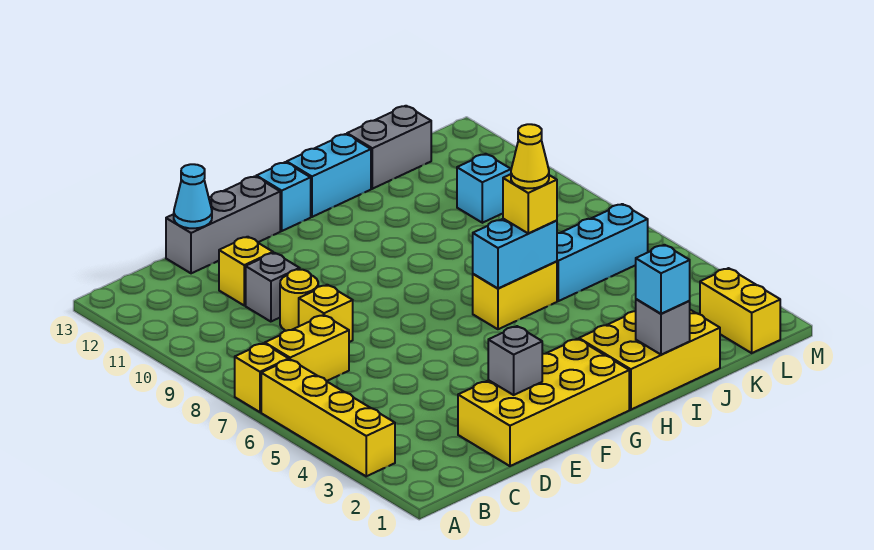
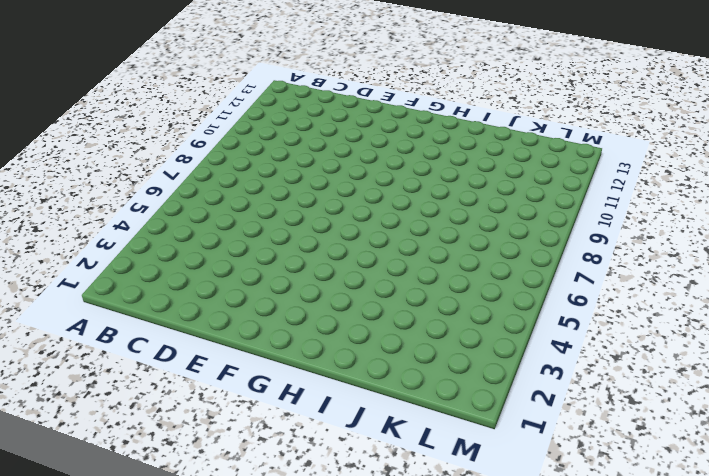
none -> yellow brick A3:A6 level 1
none -> yellow brick A7 level 1
none -> yellow brick B7:C7 level 1

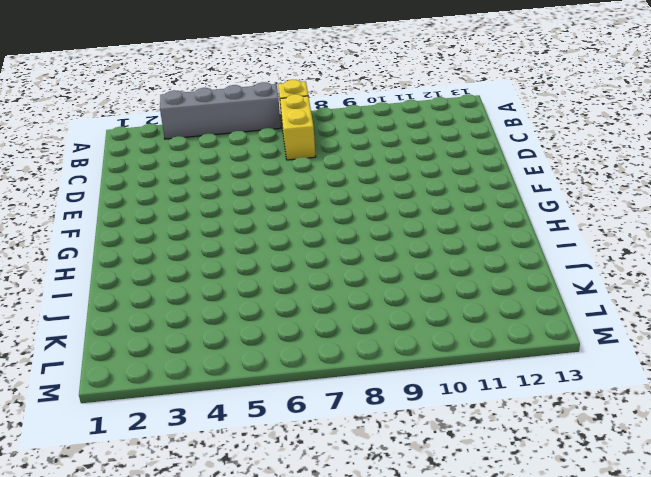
grey brick A3:A6 level 1 -> yellow brick A3:A6 level 1
none -> yellow brick D1:G2 level 1
none -> yellow brick D8 level 1
none -> yellow round brick D9 level 1

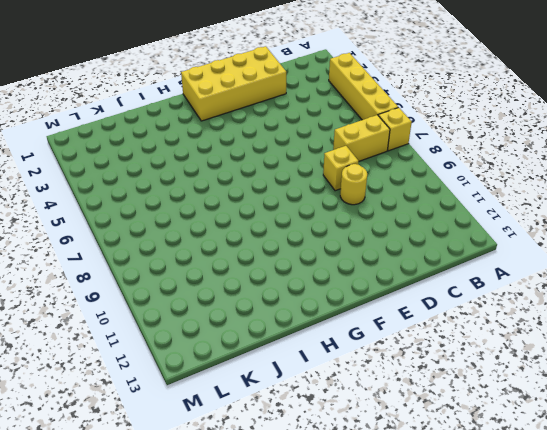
none -> grey brick D10 level 1
none -> yellow brick D11 level 1
none -> grey brick D13:F13 level 1

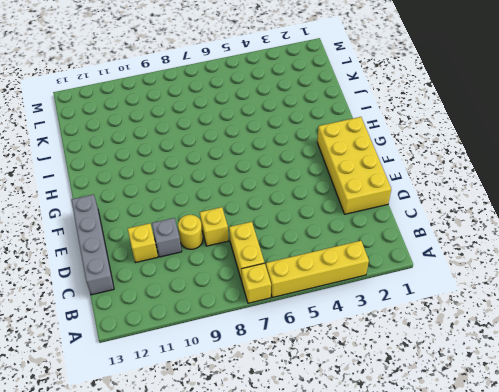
grey brick C13:F13 level 1 -> grey brick D13:F13 level 1
none -> cyan brick G13 level 1
none -> yellow brick H1:J2 level 1
none -> yellow brick H6:I6 level 1

